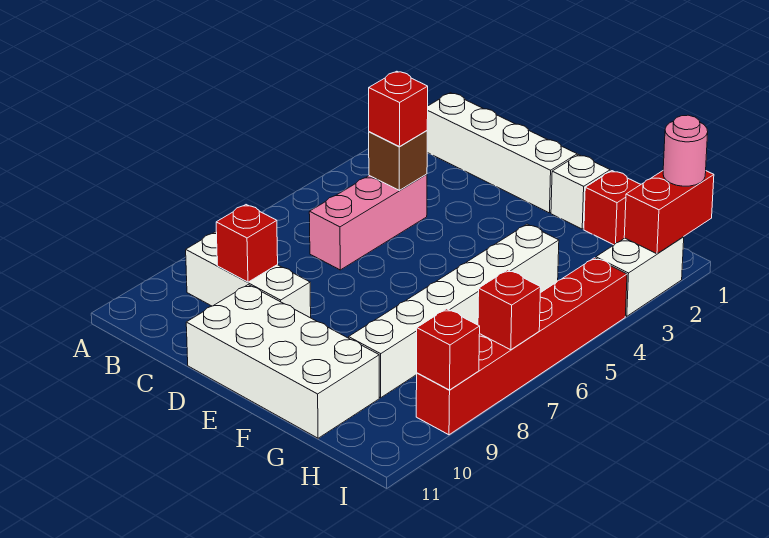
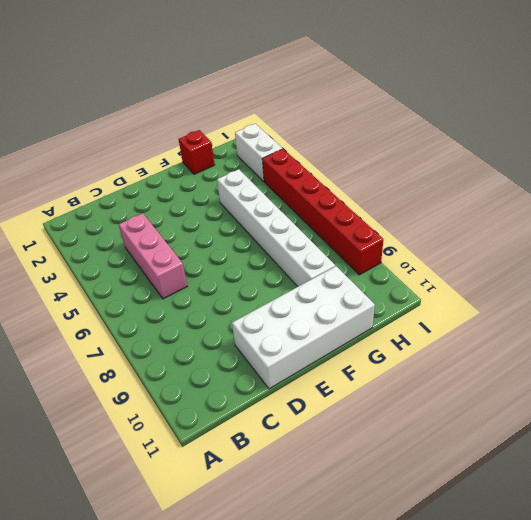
none -> white brick B1:E1 level 1
none -> white brick B9:D9 level 1
none -> white brick F1 level 1

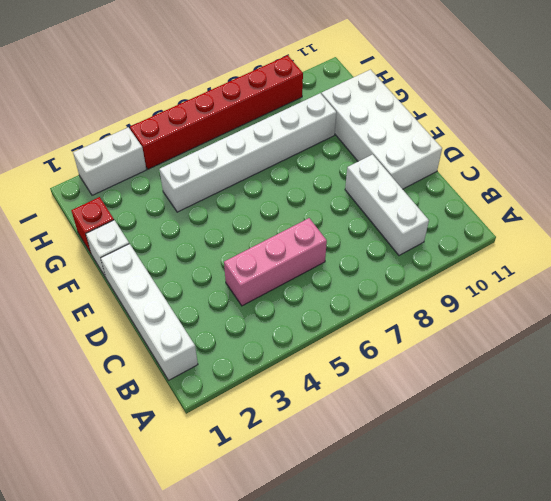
none -> brown brick C4 level 2
none -> red brick C9 level 2
none -> red brick I1:I2 level 2

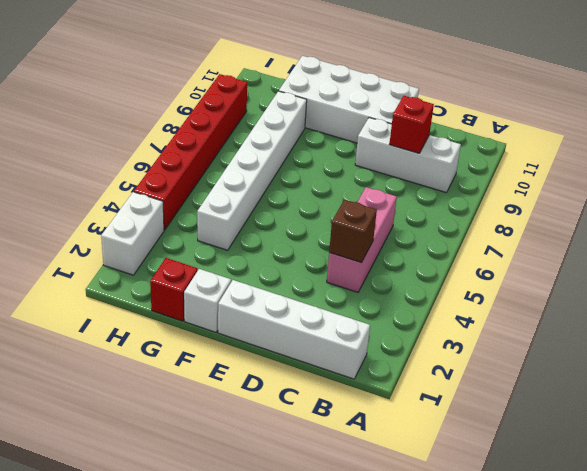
none -> red brick I1:I2 level 2
none -> red brick I7 level 2
none -> red brick I9 level 2

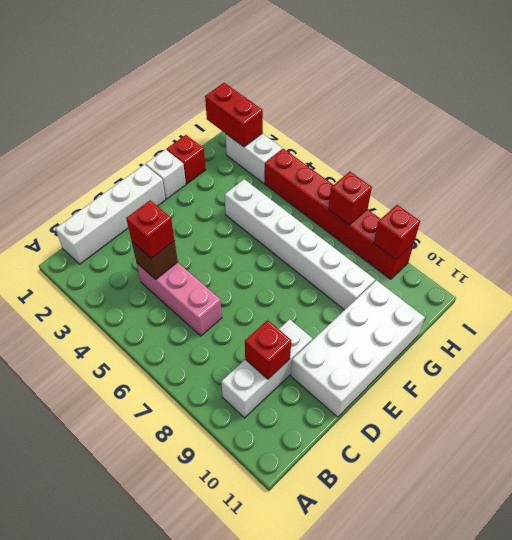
none -> pink round brick I1 level 3

